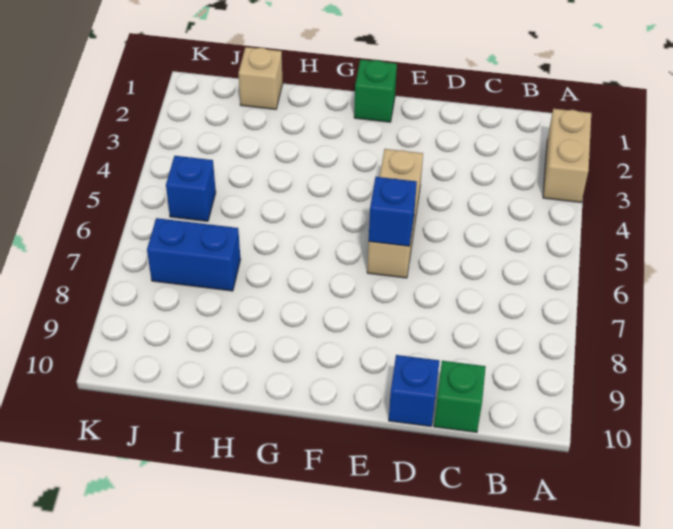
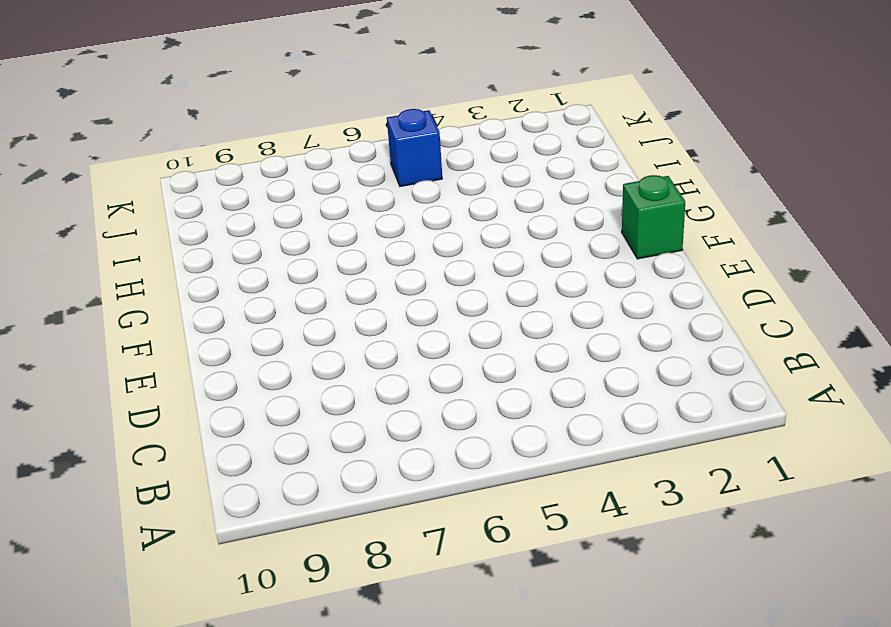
none -> tan brick A2:A3 level 1
none -> green brick C10 level 1

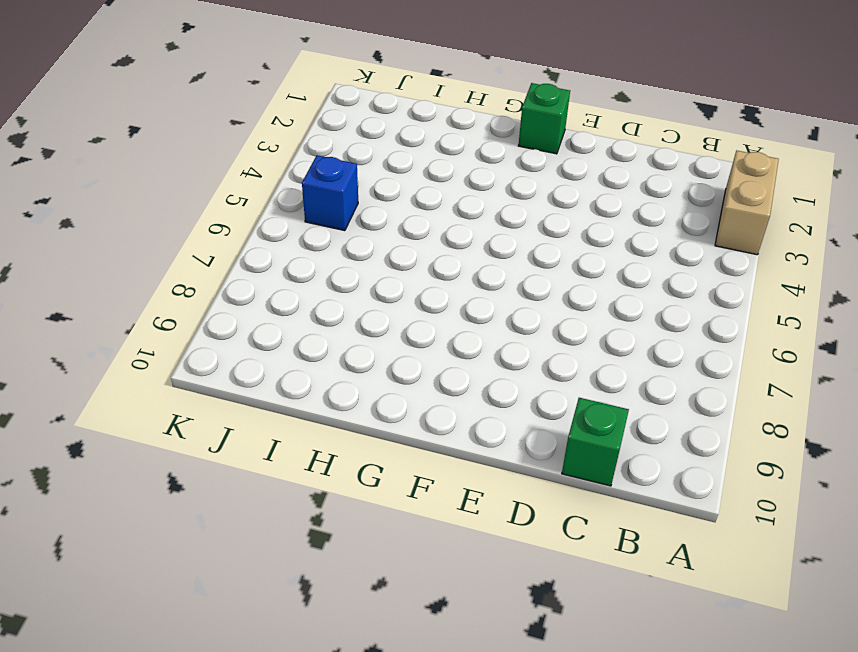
none -> blue brick D10 level 1
none -> tan brick E4:E6 level 1

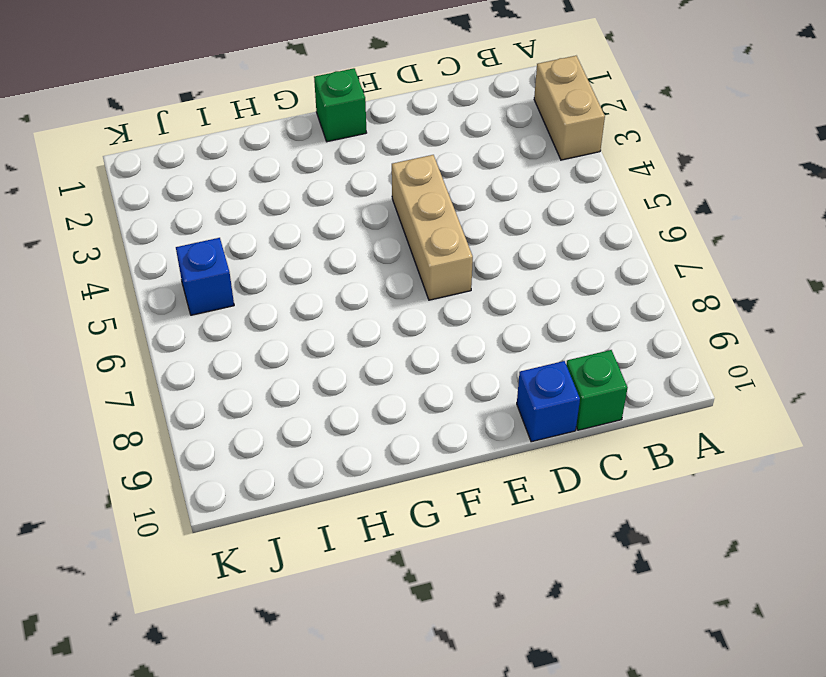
none -> tan brick I1 level 1
none -> blue brick I7:J7 level 1

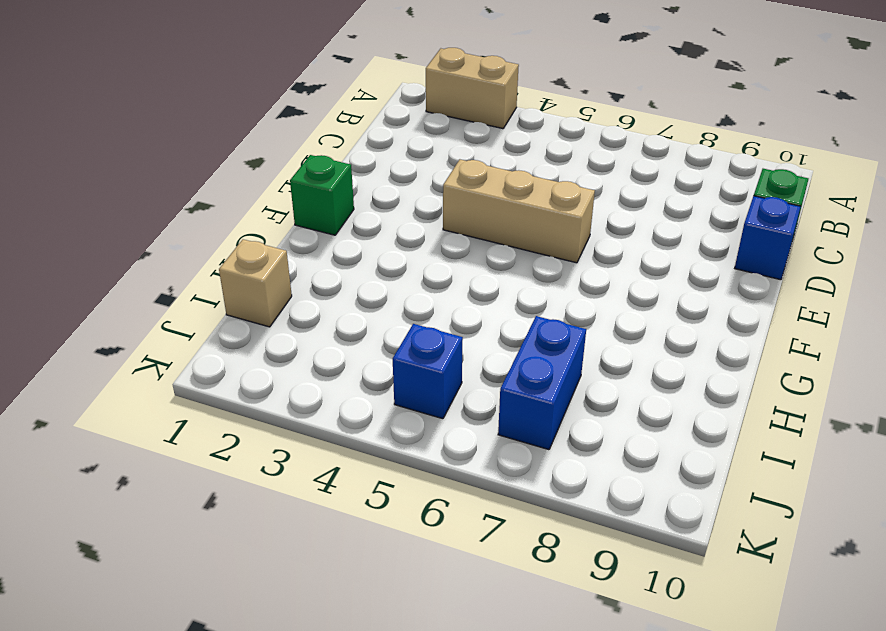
none -> blue brick E6 level 2

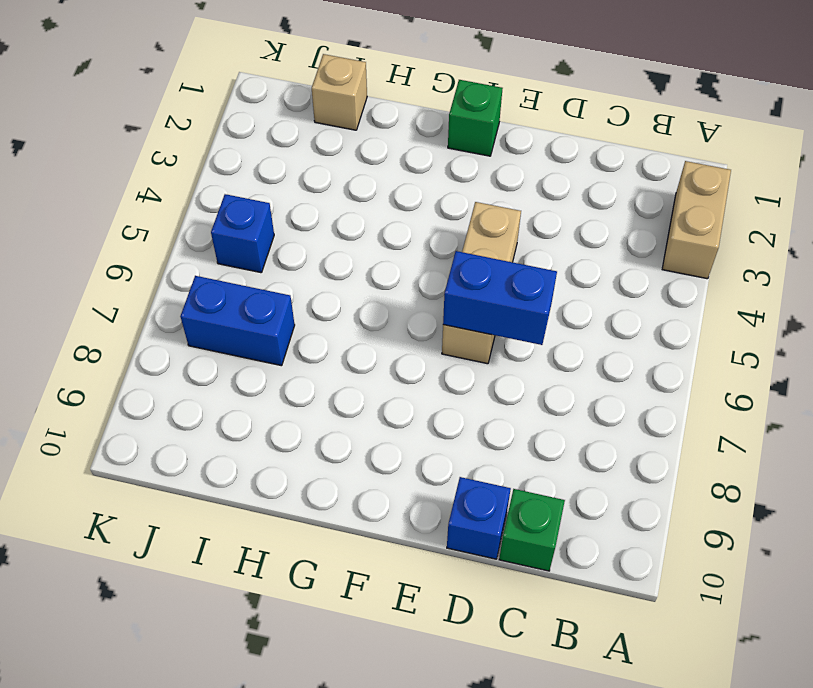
blue brick D6:E6 level 2 -> blue brick E6 level 2

